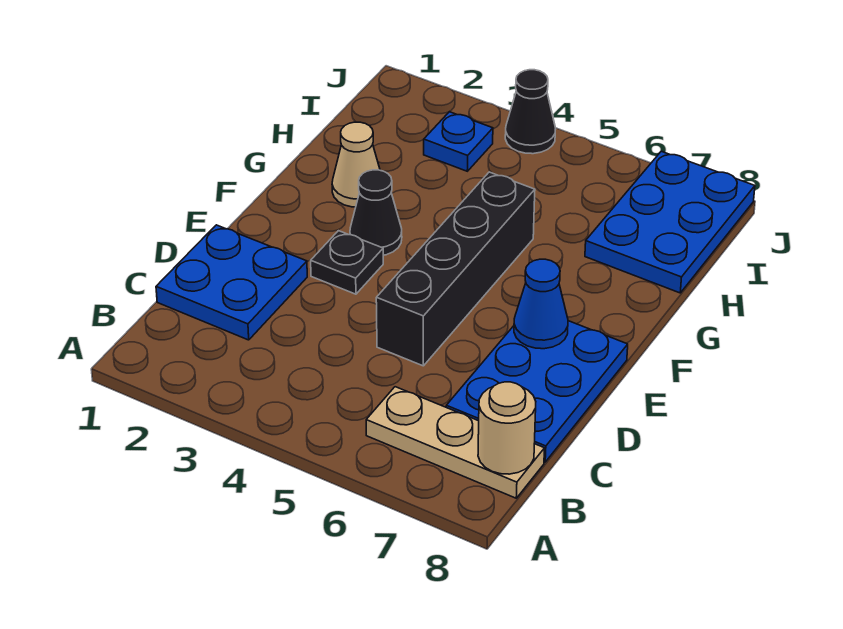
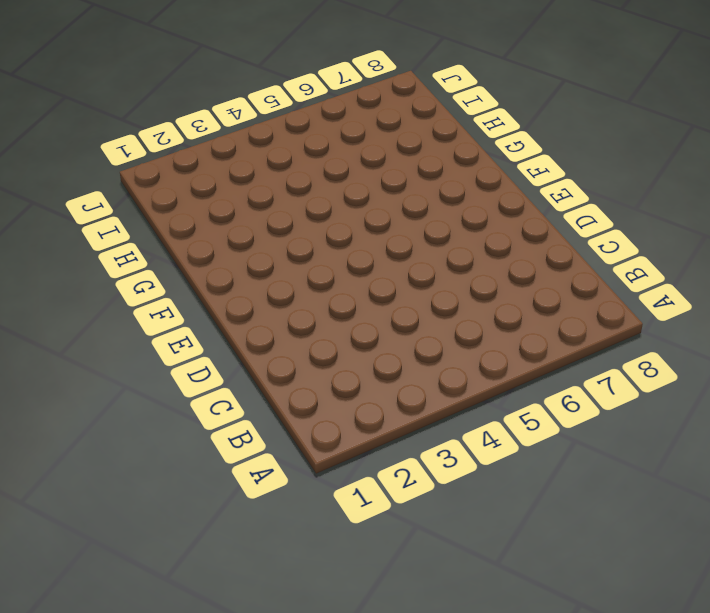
none -> tan plate B6:B8 level 1
none -> blue plate C1:D2 level 1
none -> blue plate C7:E8 level 1

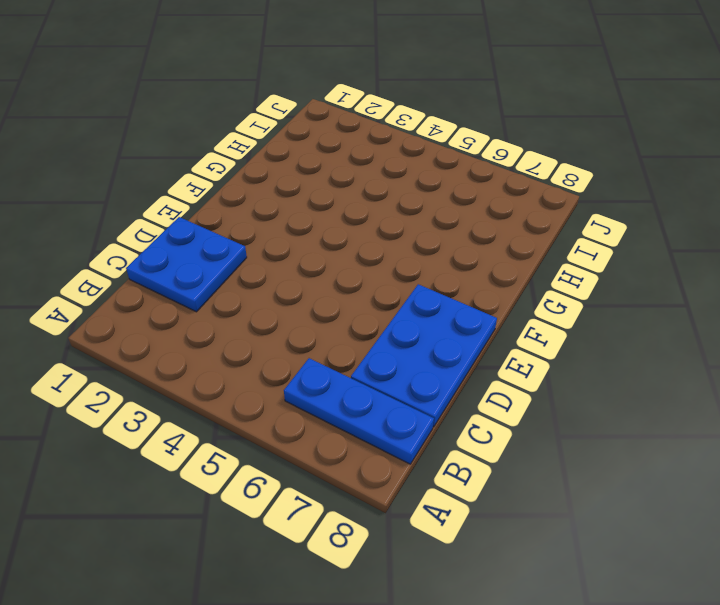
blue plate B6:B8 level 1 -> tan plate B6:B8 level 1
none -> black brick D5:G5 level 1
none -> black plate E3 level 1
none -> black cone F3 level 1

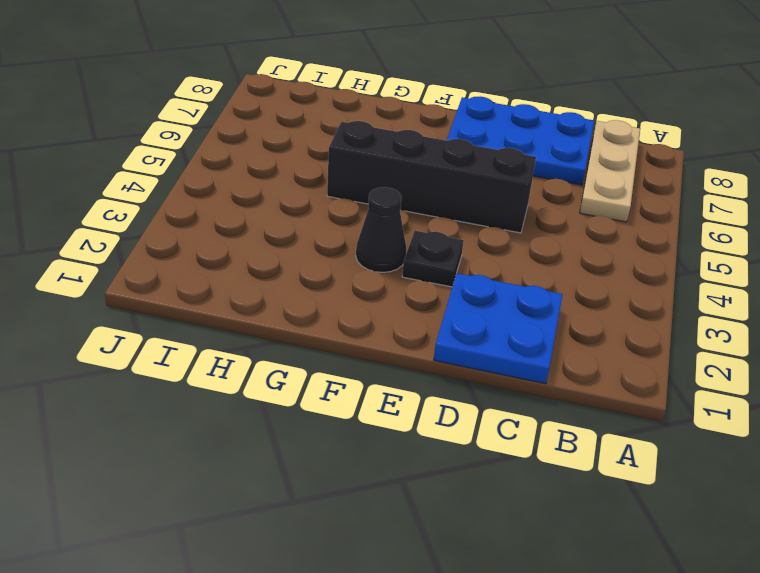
none -> tan cone G2 level 1
none -> blue plate H7:J8 level 1
none -> blue plate I3 level 1

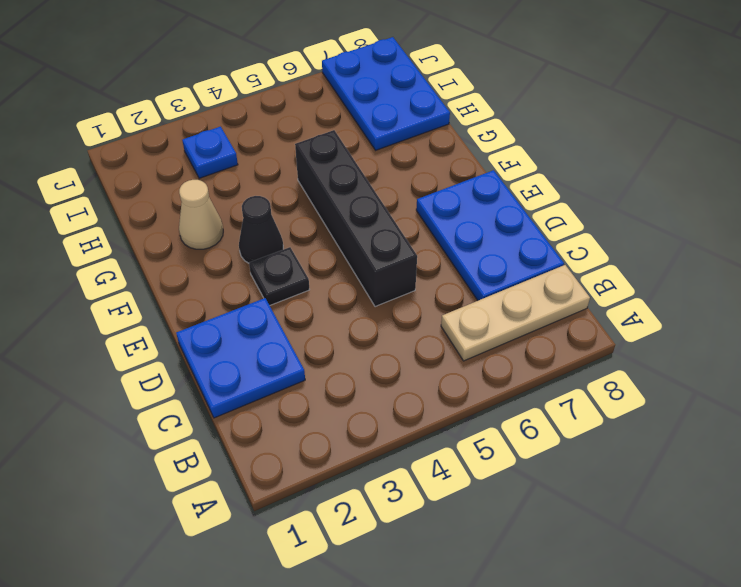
none -> black cone J4 level 1
none -> tan round brick B8 level 2
none -> blue cone E7 level 2

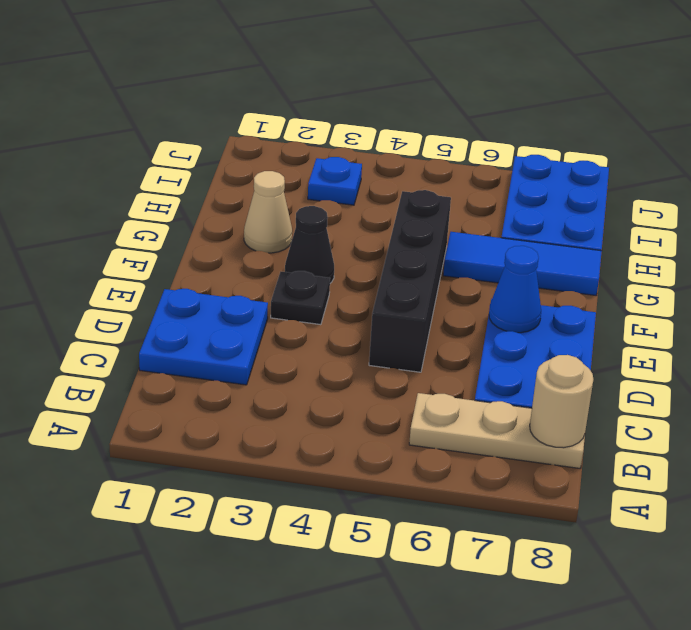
blue tile G6:G8 level 1 -> none
none -> black cone J4 level 1

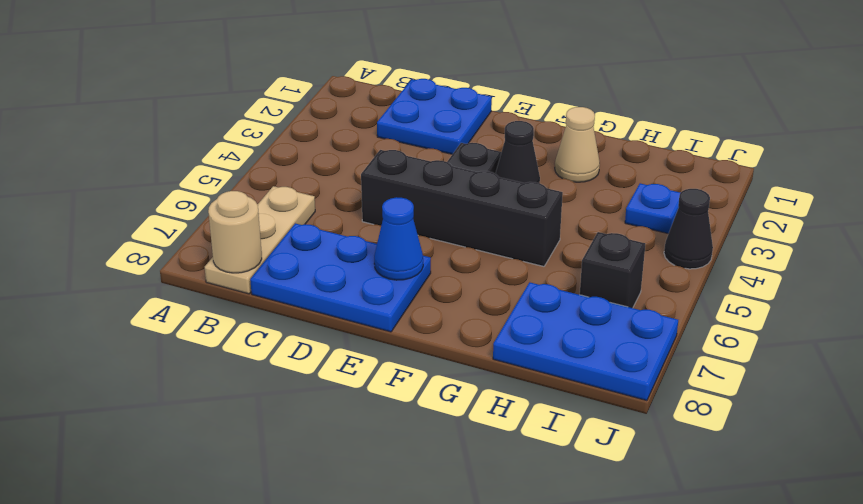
black brick I6 level 1 -> none

